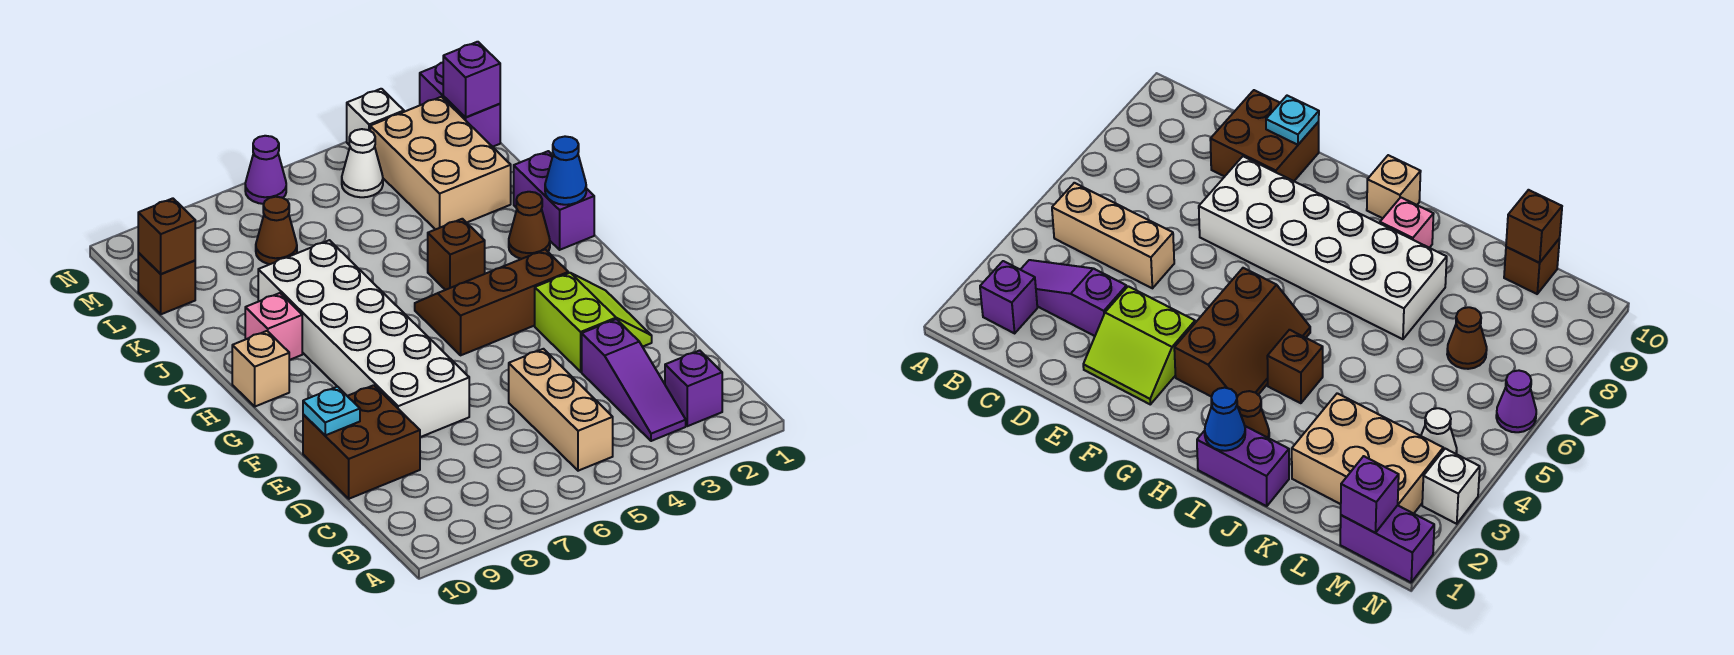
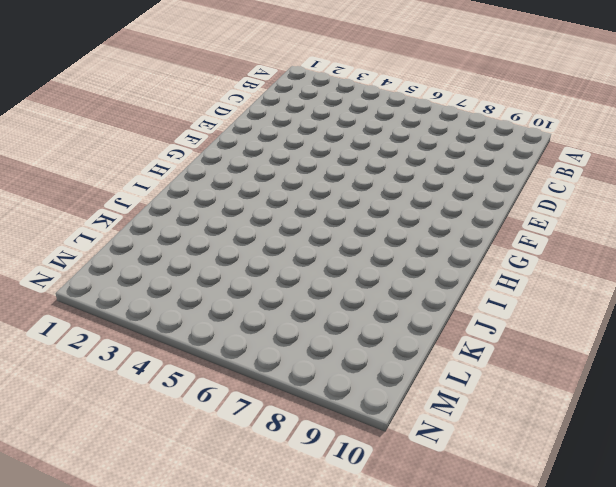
none -> purple brick B2 level 1
none -> purple slope B3:D3 level 1 top D
none -> tan brick B5:D5 level 1

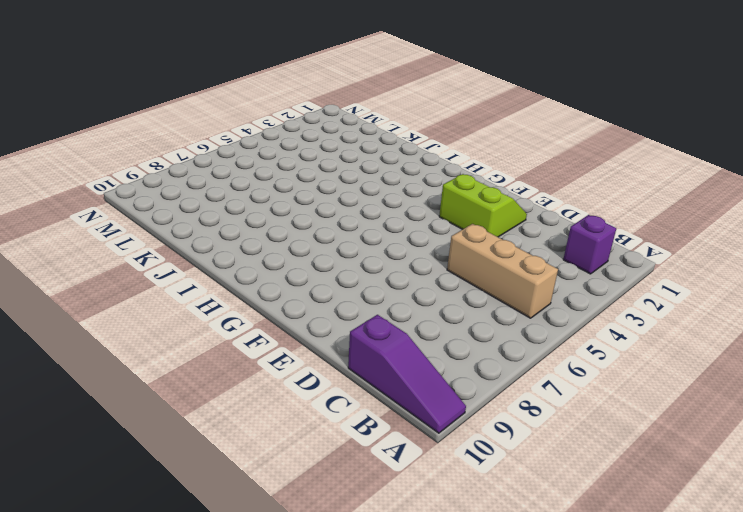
purple slope A10:C10 level 1 top C -> purple slope B3:D3 level 1 top D
none -> brown brick D9:E10 level 1
none -> white brick E7:J8 level 1
none -> brown slope G3:H5 level 1 top G

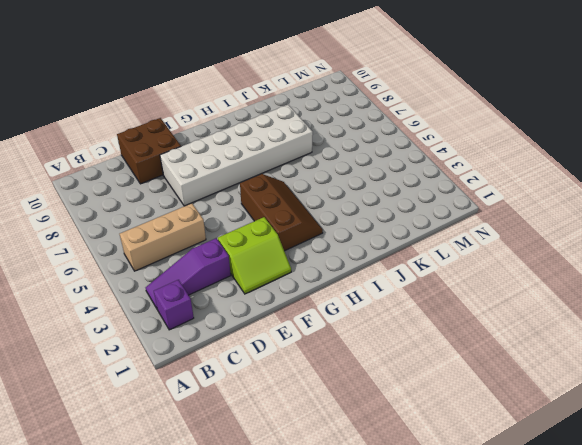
none -> tan brick H10 level 1
none -> purple brick I1:J1 level 1
none -> brown cone I2 level 1

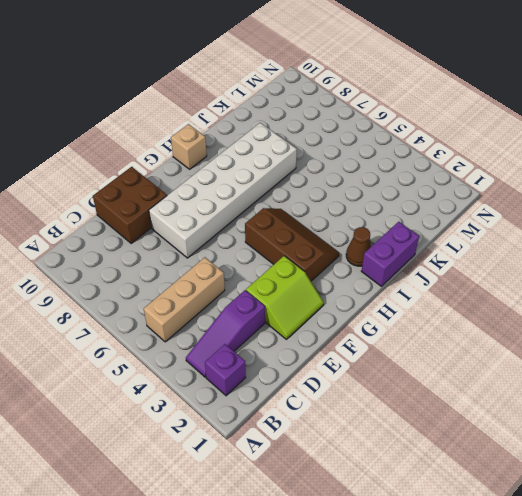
none -> brown brick I4 level 1
none -> pink brick I9 level 1
none -> tan brick K2:M3 level 1

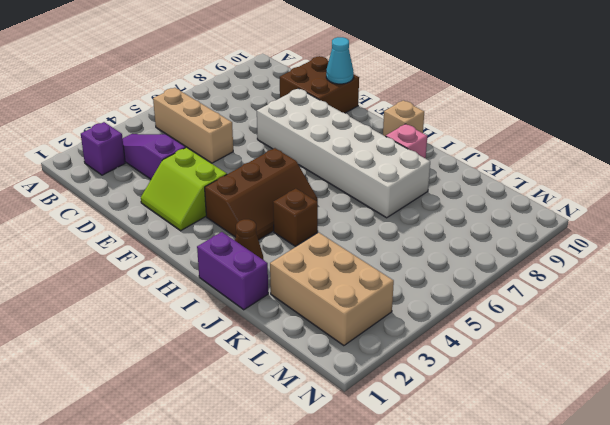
cyan cone E10 level 2 -> cyan plate E10 level 2
none -> brown cone L7 level 1
none -> brown brick L10 level 1
none -> purple brick M1:N1 level 1

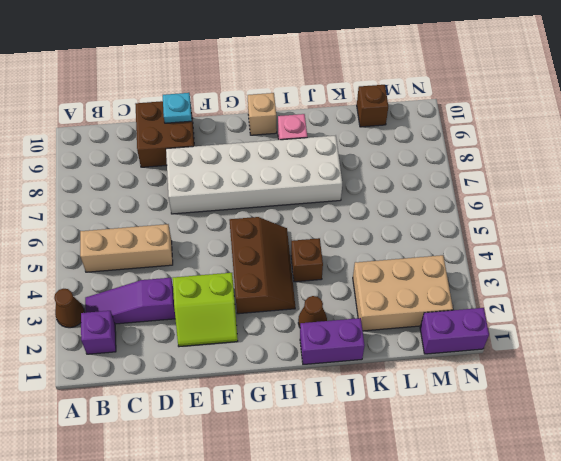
brown cone A3 level 1 -> brown cone L7 level 1
none -> white cone M4 level 1
none -> white brick N3 level 1
none -> purple cone N6 level 1

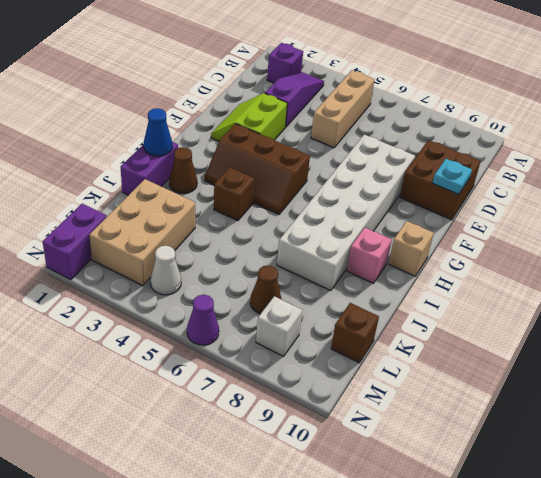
white brick M8 level 1 -> white brick N3 level 1
none -> brown brick L10 level 2
none -> purple brick M1 level 2

